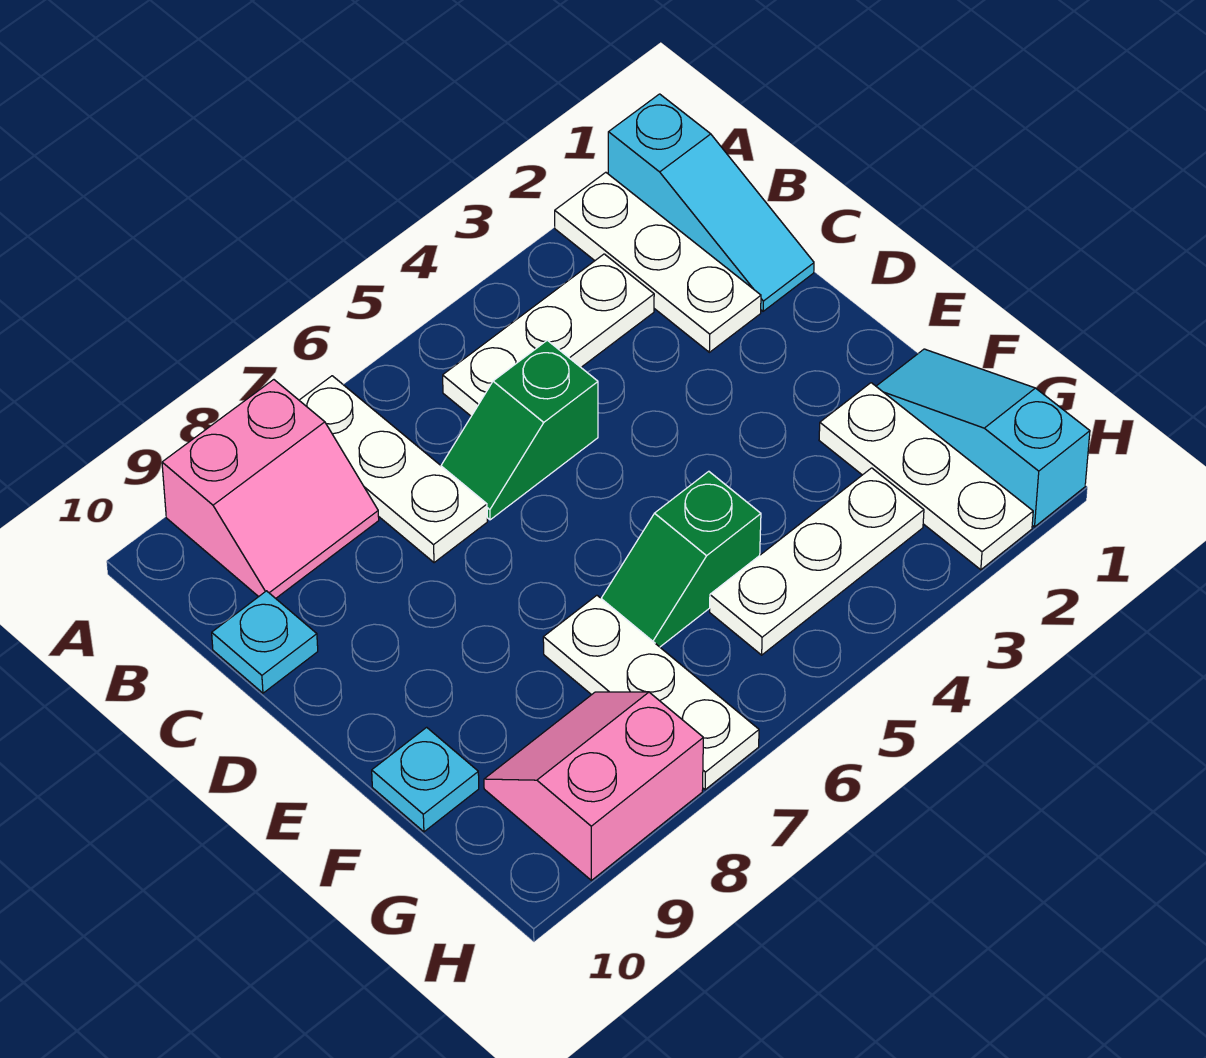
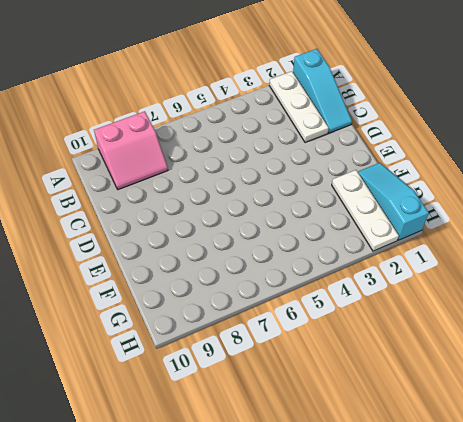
none -> white plate A7:C7 level 1
none -> white plate B3:B5 level 1
none -> green slope C5:C6 level 1 top 5

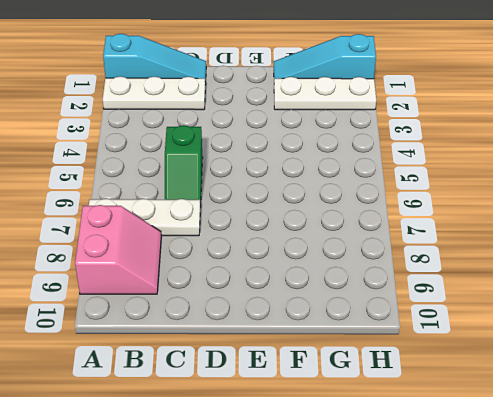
none -> white plate B3:B5 level 1
none -> cyan plate C10 level 1
none -> green slope F5:F6 level 1 top 5

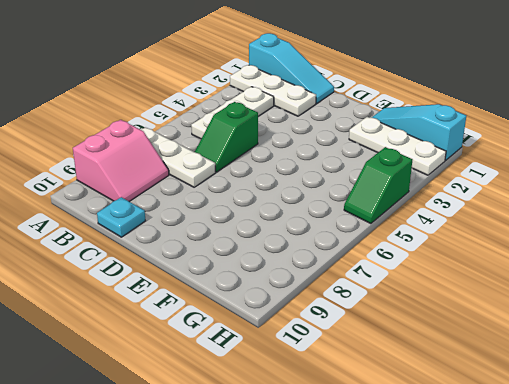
green slope H4:H5 level 1 top 4 -> green slope F5:F6 level 1 top 5
none -> white plate F7:H7 level 1
none -> cyan plate F10 level 1
none -> white plate G3:G5 level 1

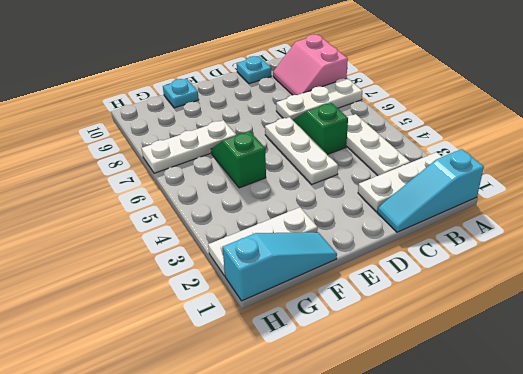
white plate D4:D6 level 1 -> white plate G3:G5 level 1
none -> pink slope G8:H9 level 1 top H

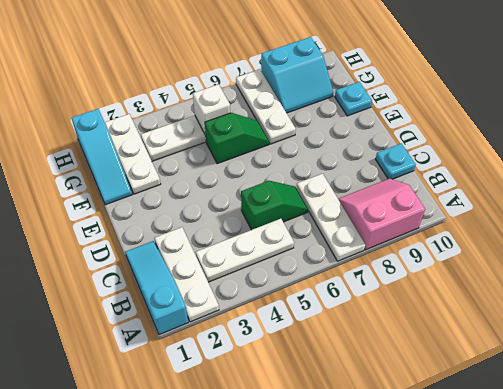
white brick G5 level 2 -> none
cyan slope G8:H9 level 1 top H -> pink slope G8:H9 level 1 top H

